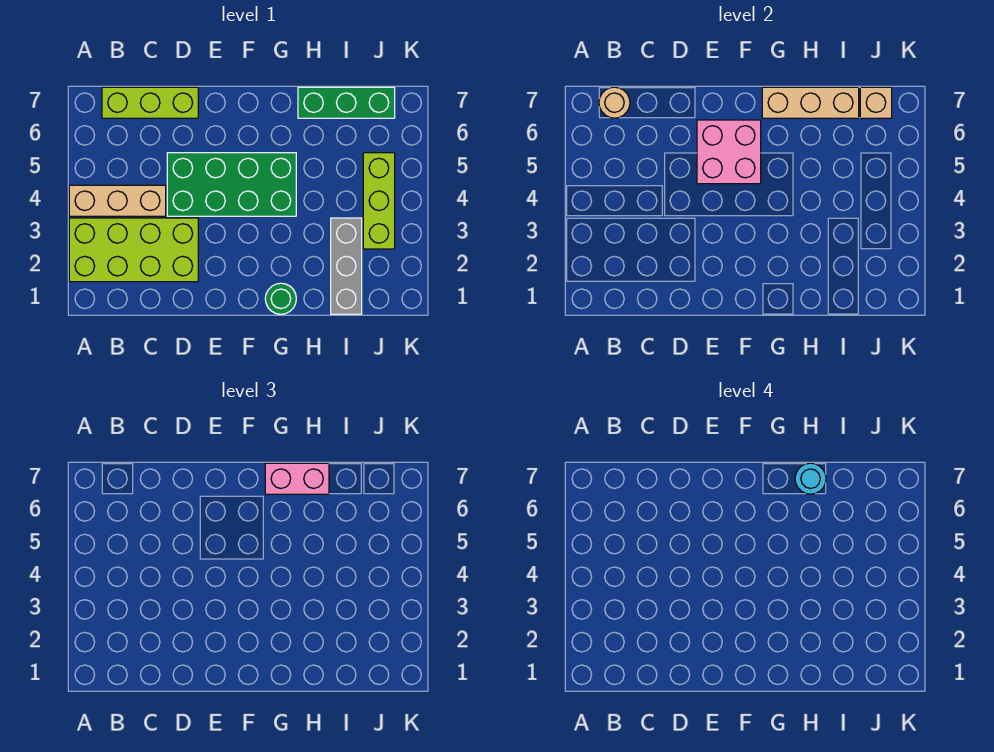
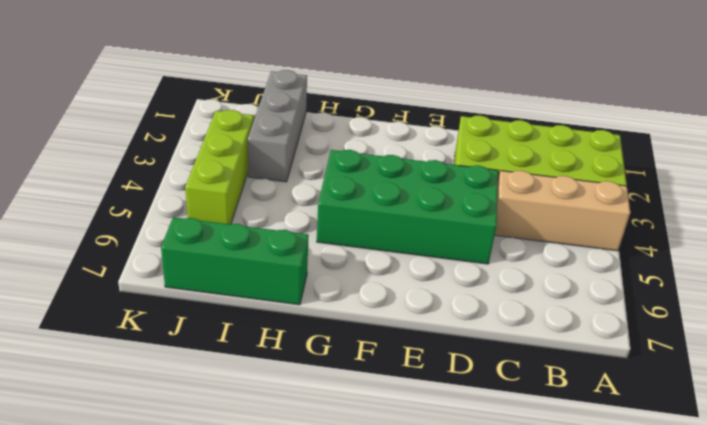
none -> lime brick B7:D7 level 1
none -> green round brick G1 level 1
none -> tan round brick B7 level 2

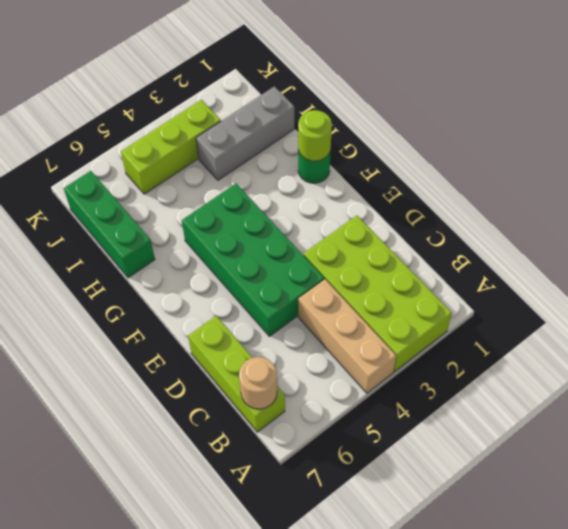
lime round brick G1 level 2 -> none
none -> pink brick E5:F6 level 2
none -> tan brick G7:I7 level 2
none -> tan brick J7 level 2

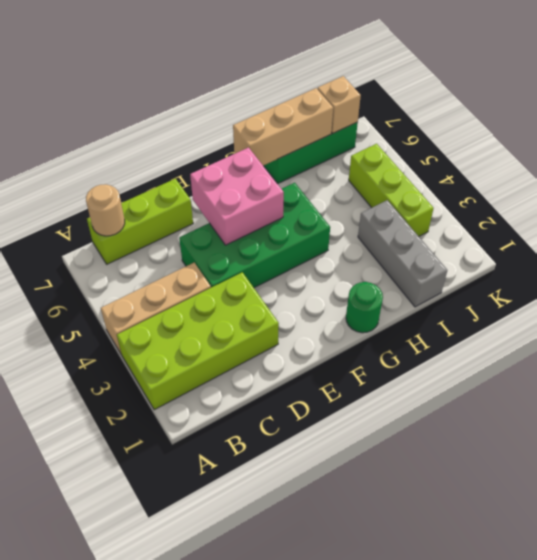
none -> pink brick G7:H7 level 3
none -> cyan round brick H7 level 4

